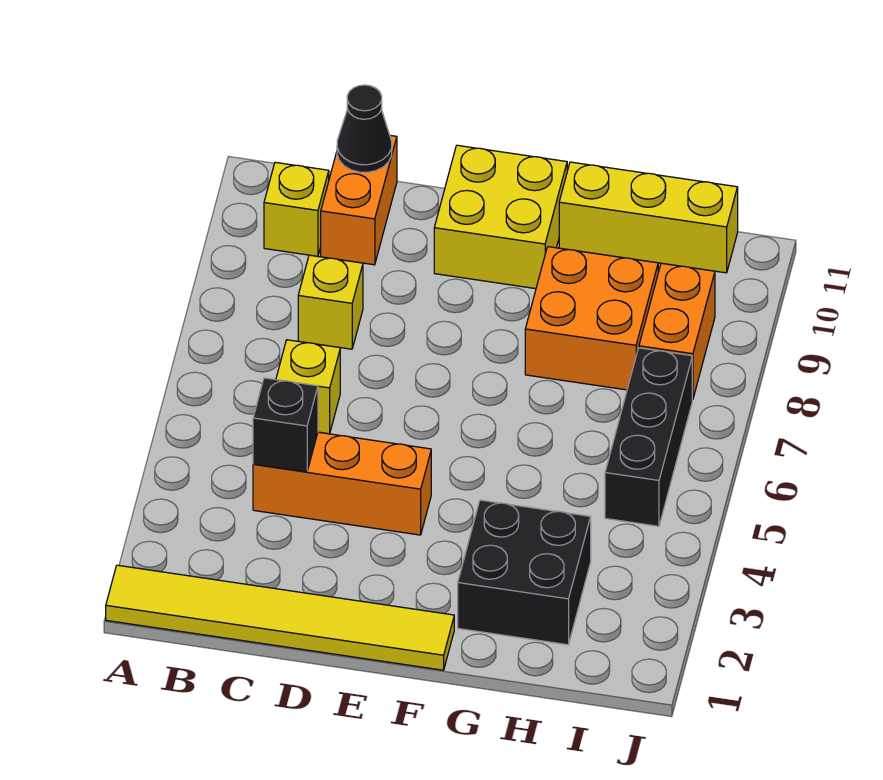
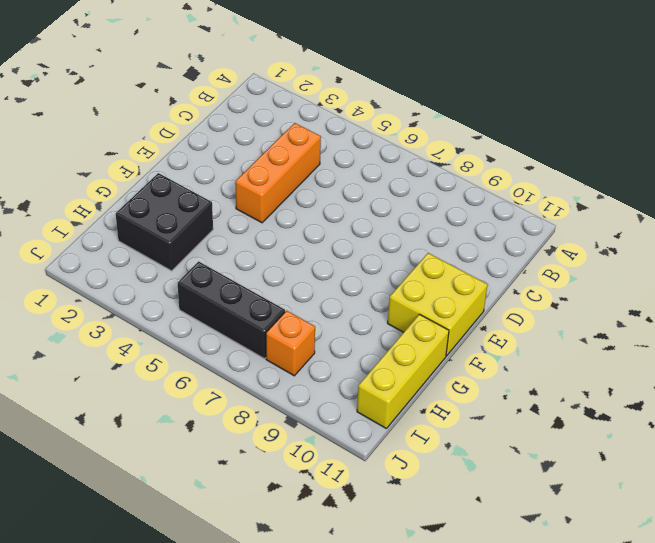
orange brick I8 level 1 -> orange brick I8:I9 level 1
none -> yellow tile A1:F1 level 1
none -> yellow brick B10 level 1
none -> yellow brick C6 level 1

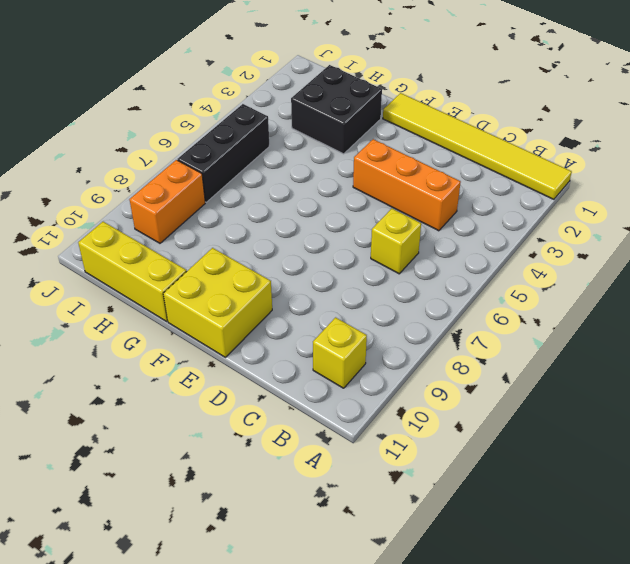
none -> yellow brick C8 level 1
none -> orange brick C10:C11 level 1
none -> orange brick G8:H9 level 1

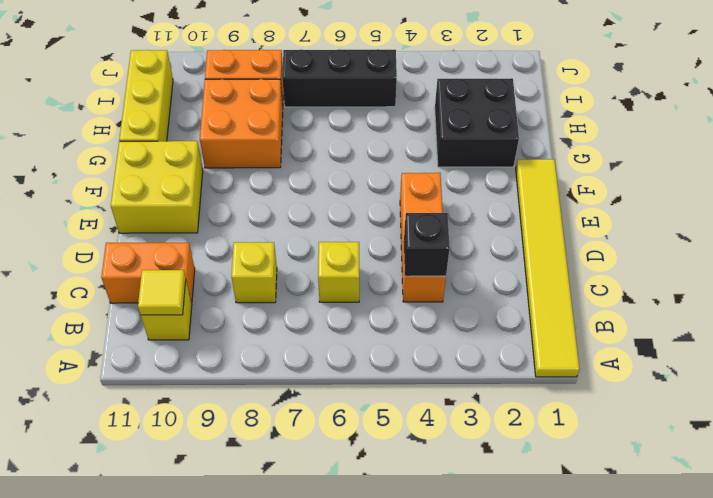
yellow tile B10 level 2 -> none
none -> black cone C11 level 2

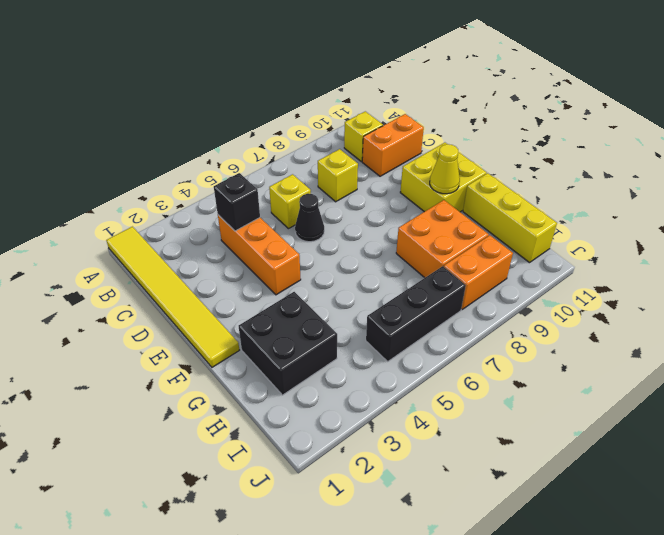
black cone D6 level 1 -> black cone C11 level 2
yellow cone F10 level 2 -> none

